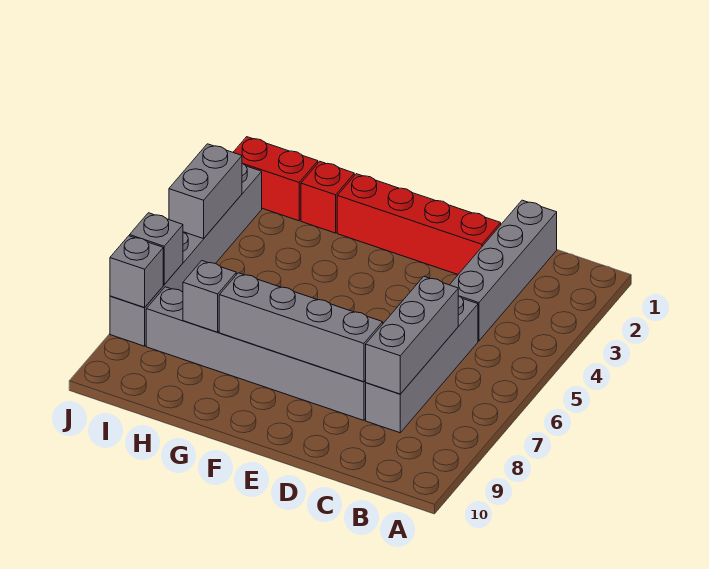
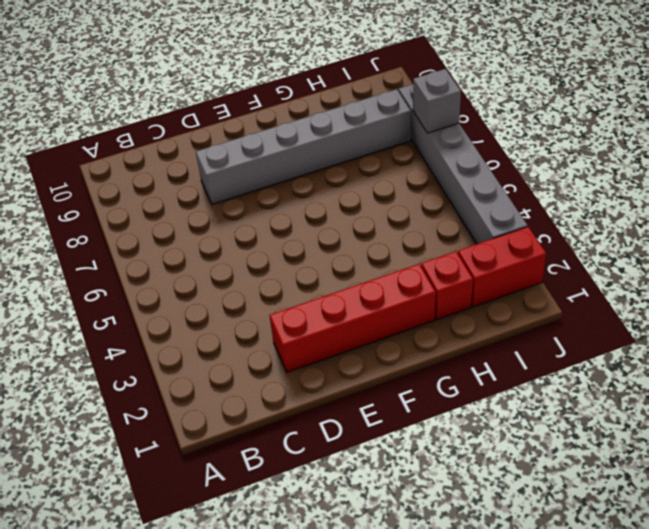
none -> grey brick C1:C4 level 1
none -> grey brick C5:C8 level 1
none -> grey brick C6:C8 level 2

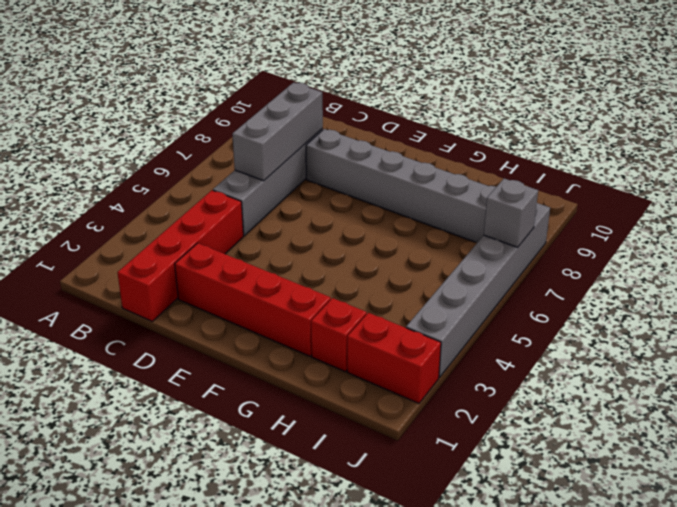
red brick C1:C4 level 1 -> grey brick C1:C4 level 1
none -> grey brick D8:G8 level 2
none -> grey brick H8 level 2
none -> grey brick J4:J5 level 2

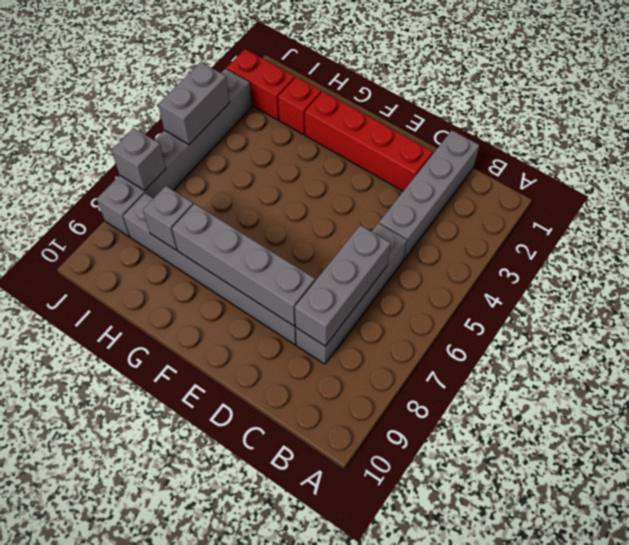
none -> grey brick J8 level 2

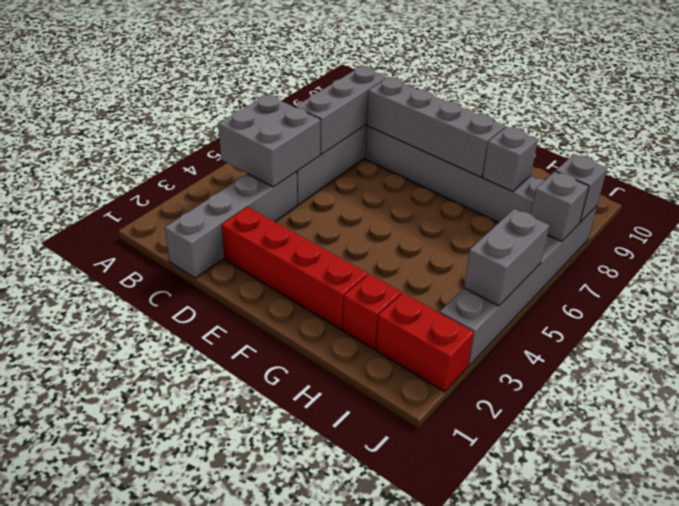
grey brick B4:C5 level 2 -> none

